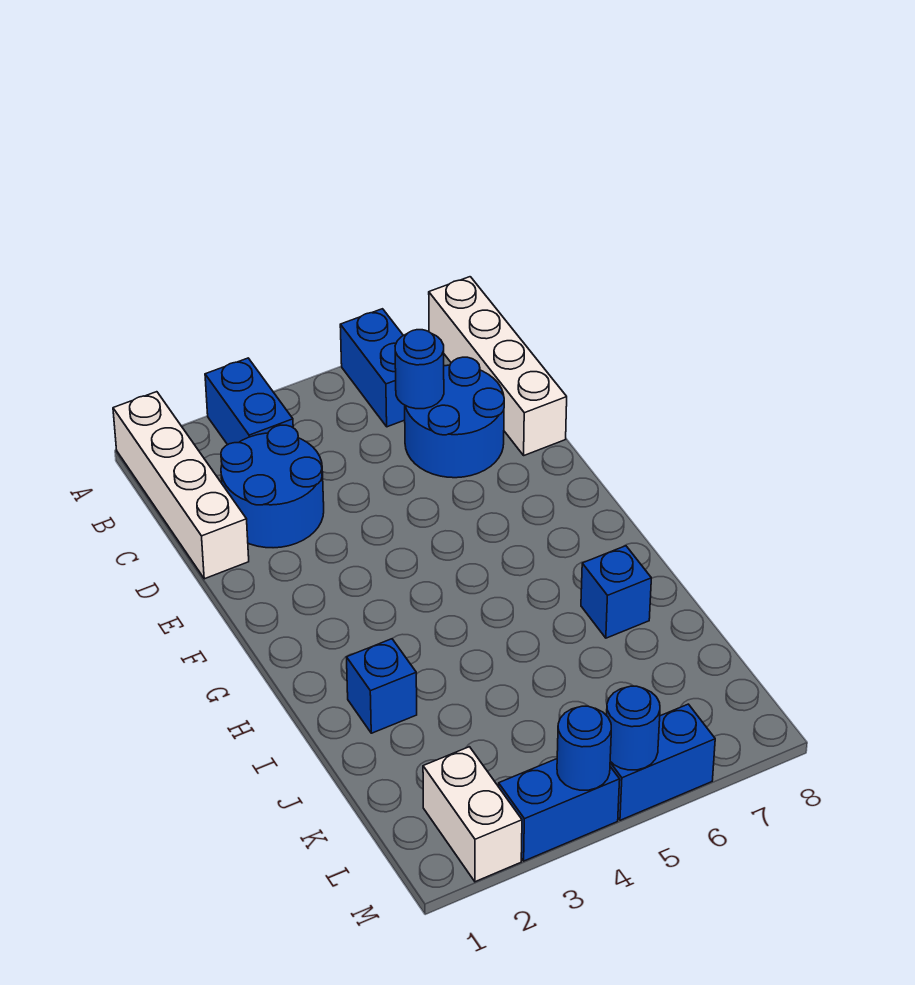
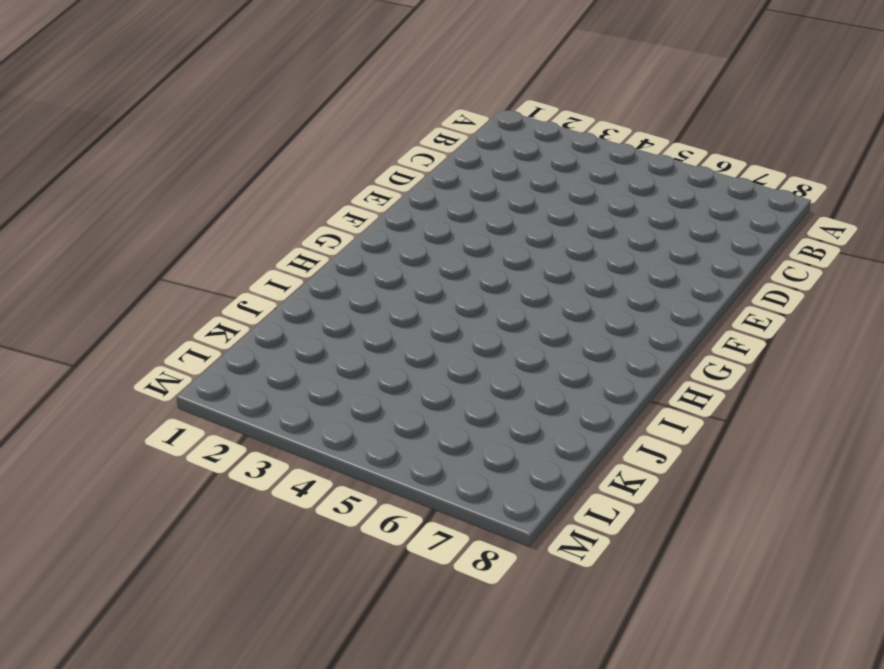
none -> white brick A1:D1 level 1
none -> blue brick A3:B3 level 1
none -> blue brick A6:B6 level 1

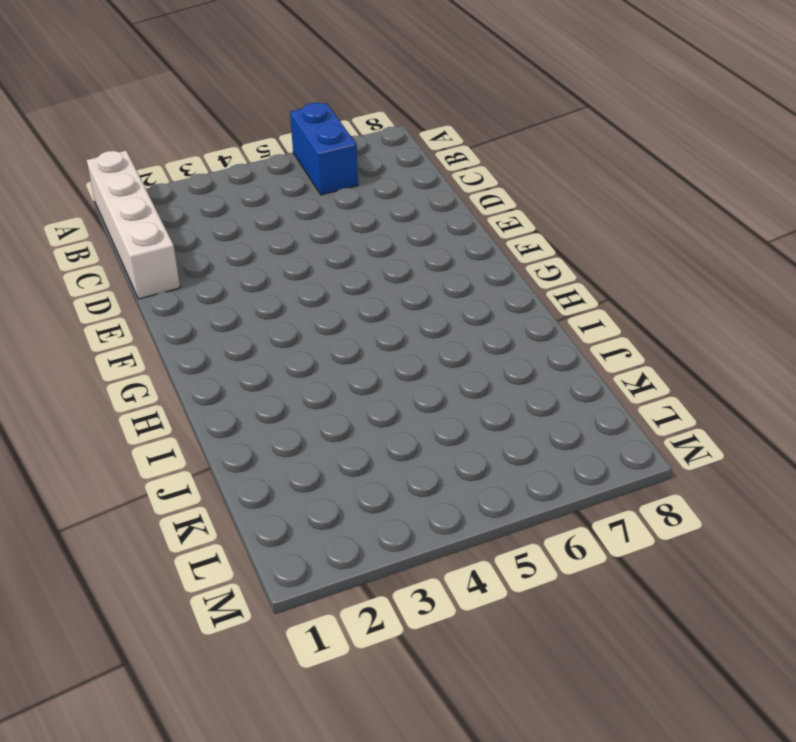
none -> blue brick A3:B3 level 1
none -> white brick A8:D8 level 1
none -> blue round brick C2:D3 level 1

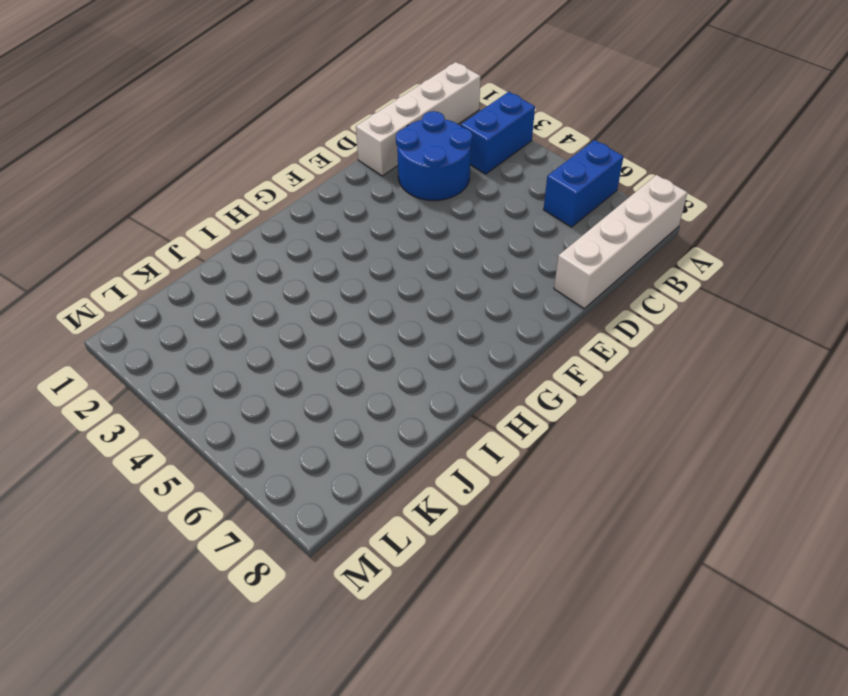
none -> blue round brick C6:D7 level 1
none -> blue brick I2 level 1
none -> blue brick I7 level 1

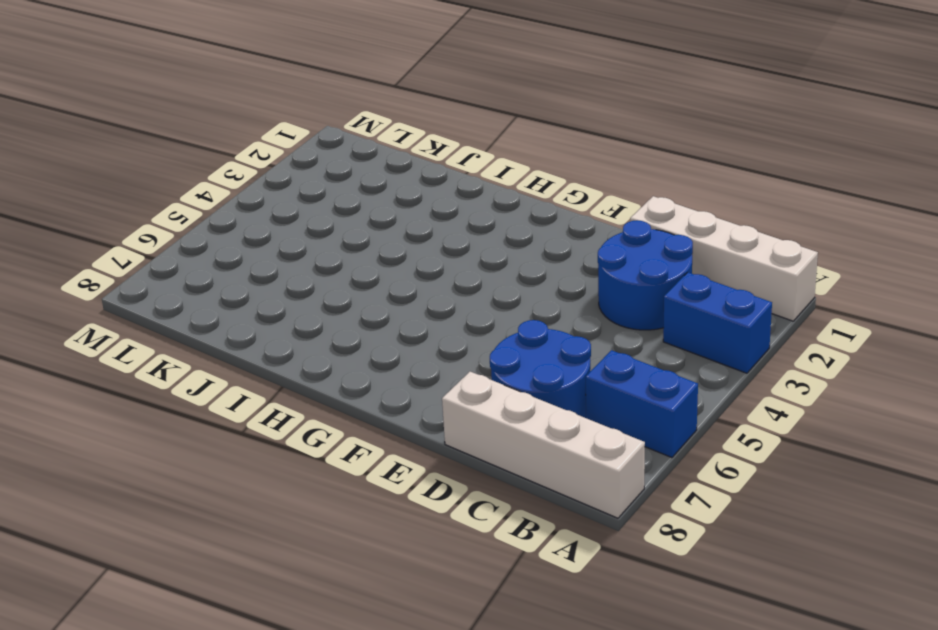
none -> blue brick I2 level 1
none -> blue brick I7 level 1
none -> white brick L2:M2 level 1

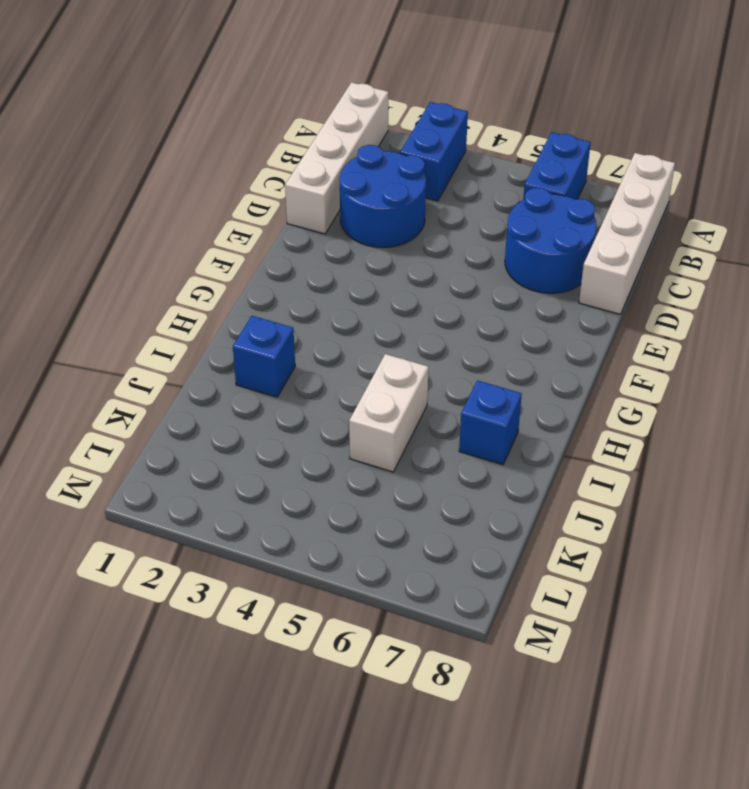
white brick I5:J5 level 1 -> white brick L2:M2 level 1
none -> blue brick M3:M4 level 1
none -> blue brick M5:M6 level 1
none -> blue round brick C6 level 2

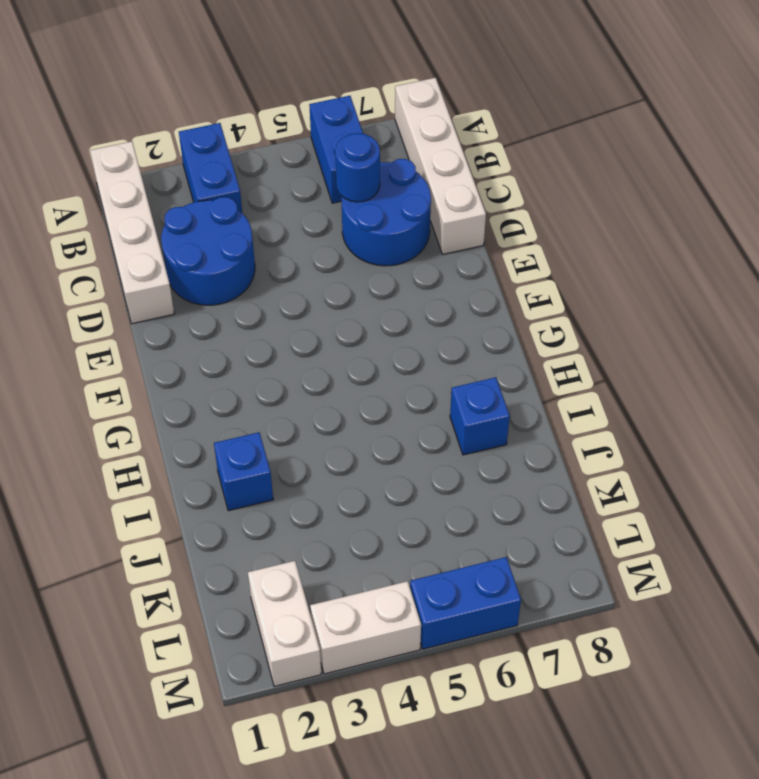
white brick M3:M4 level 1 -> blue brick M3:M4 level 1
none -> blue round brick M4 level 2
none -> blue round brick M5 level 2

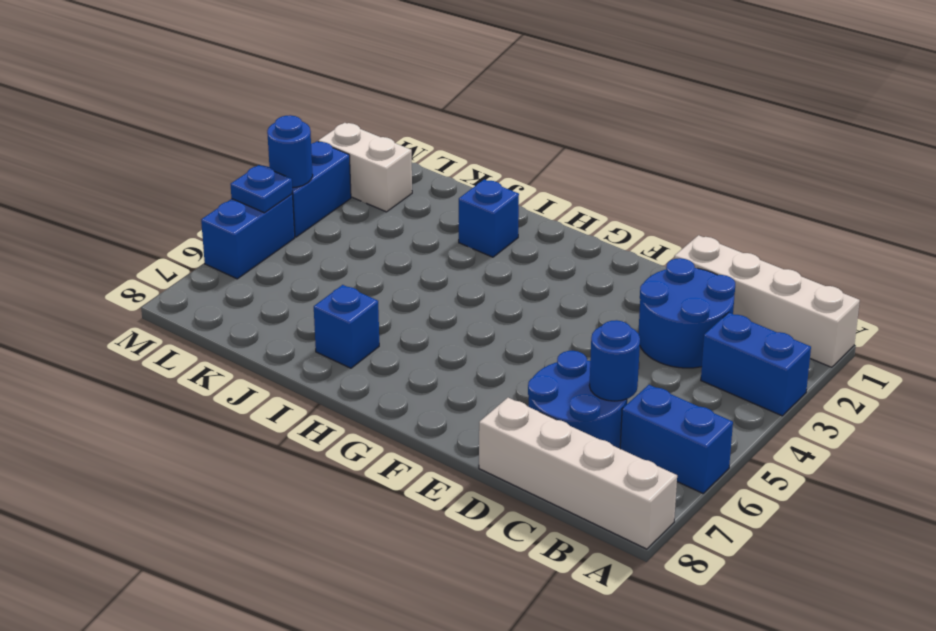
blue plate M5 level 2 -> blue round brick M5 level 2

